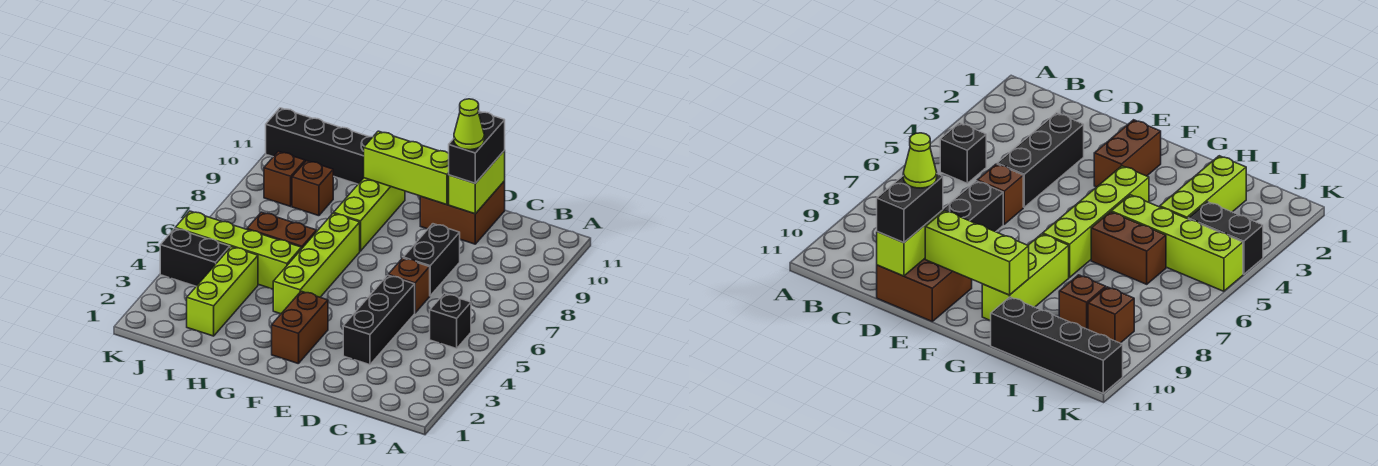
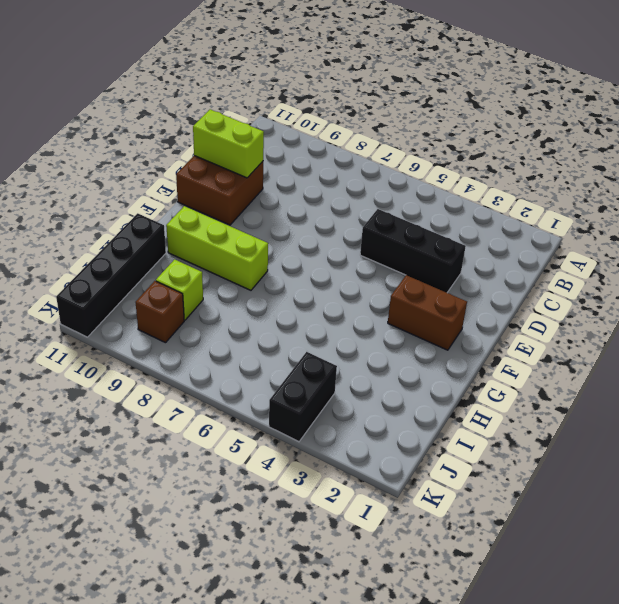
lime brick I9 level 1 -> brown brick I9 level 1
none -> black brick B5 level 1
none -> brown brick D6 level 1
none -> black brick D7:D8 level 1

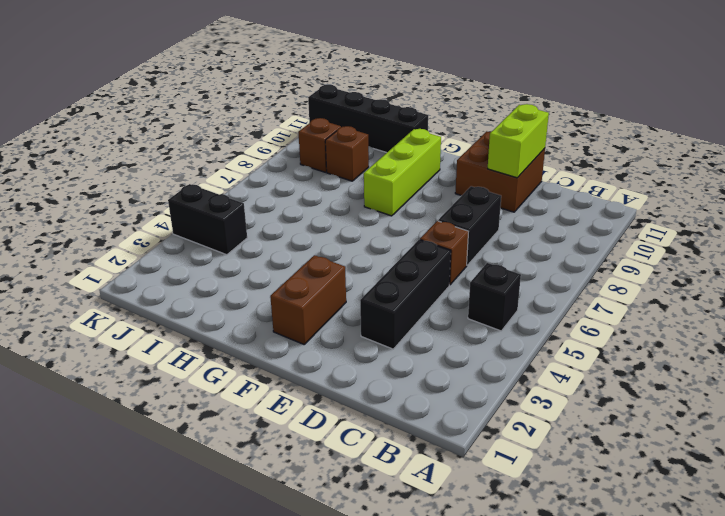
none -> lime brick G4:G7 level 1
none -> lime brick H5:K5 level 1
none -> brown brick H6:I6 level 1

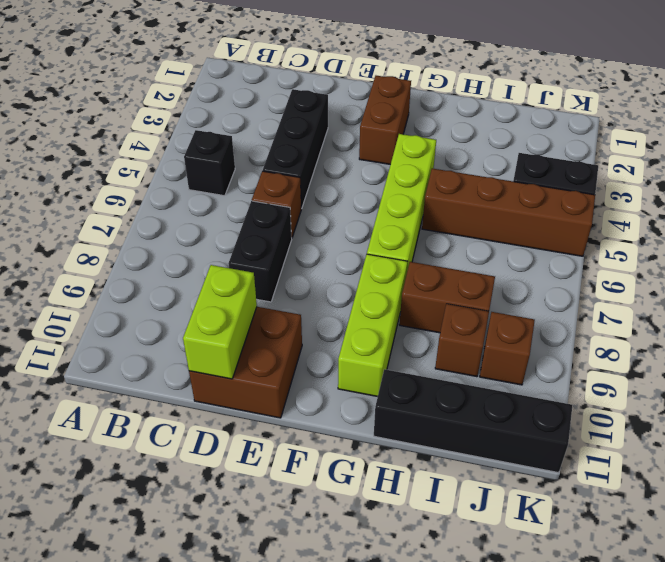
brown brick H5:K5 level 1 -> lime brick H5:K5 level 1
brown brick H8:I8 level 1 -> brown brick H6:I6 level 1
none -> lime brick I2:I4 level 1
none -> lime brick E10:G10 level 2
none -> black brick D10:D11 level 3

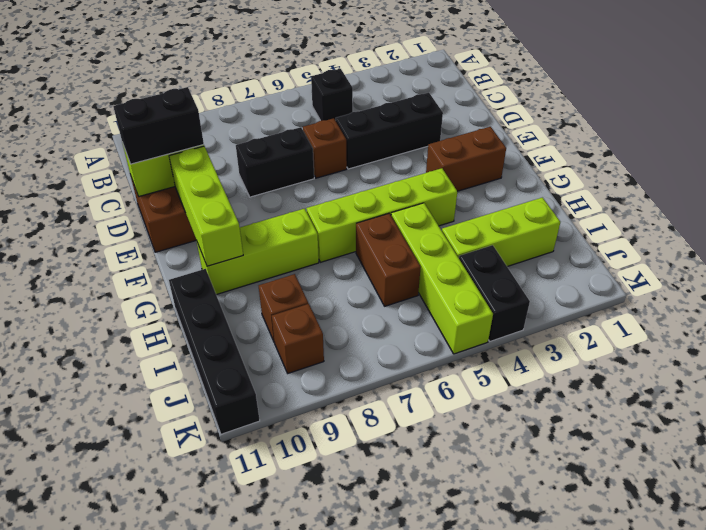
none -> lime cone D10 level 4

